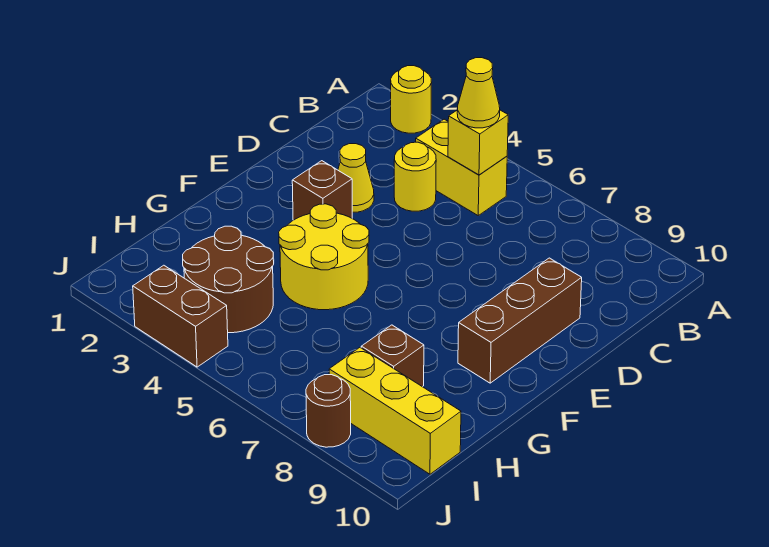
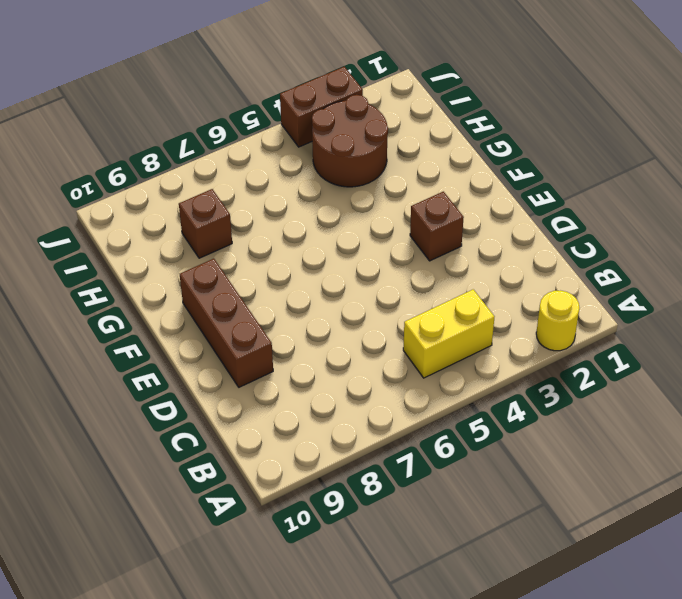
none -> yellow round brick C4 level 1
none -> yellow cone D3 level 1
none -> yellow round brick F4:G5 level 1

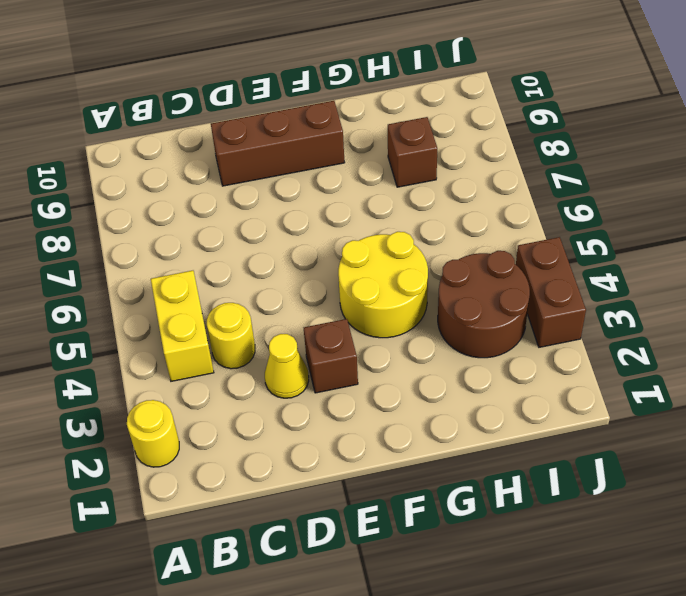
none -> yellow brick I8:I10 level 1
none -> brown round brick J8 level 1
none -> yellow brick B5 level 2

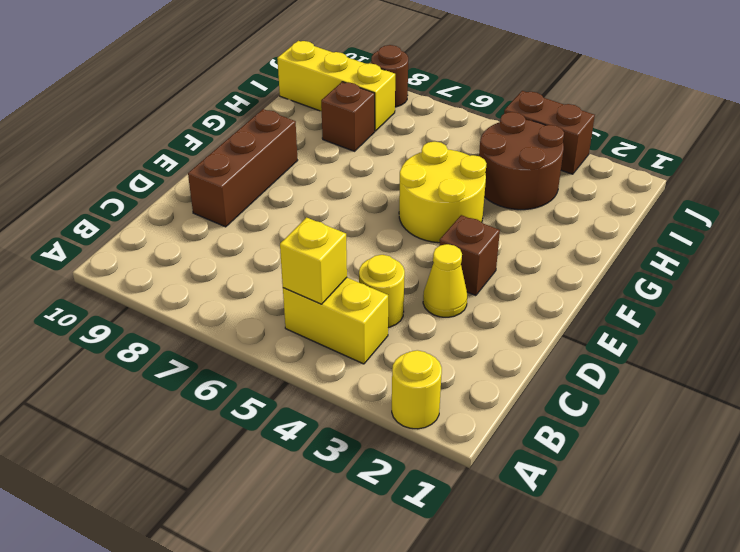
none -> yellow cone B5 level 3

